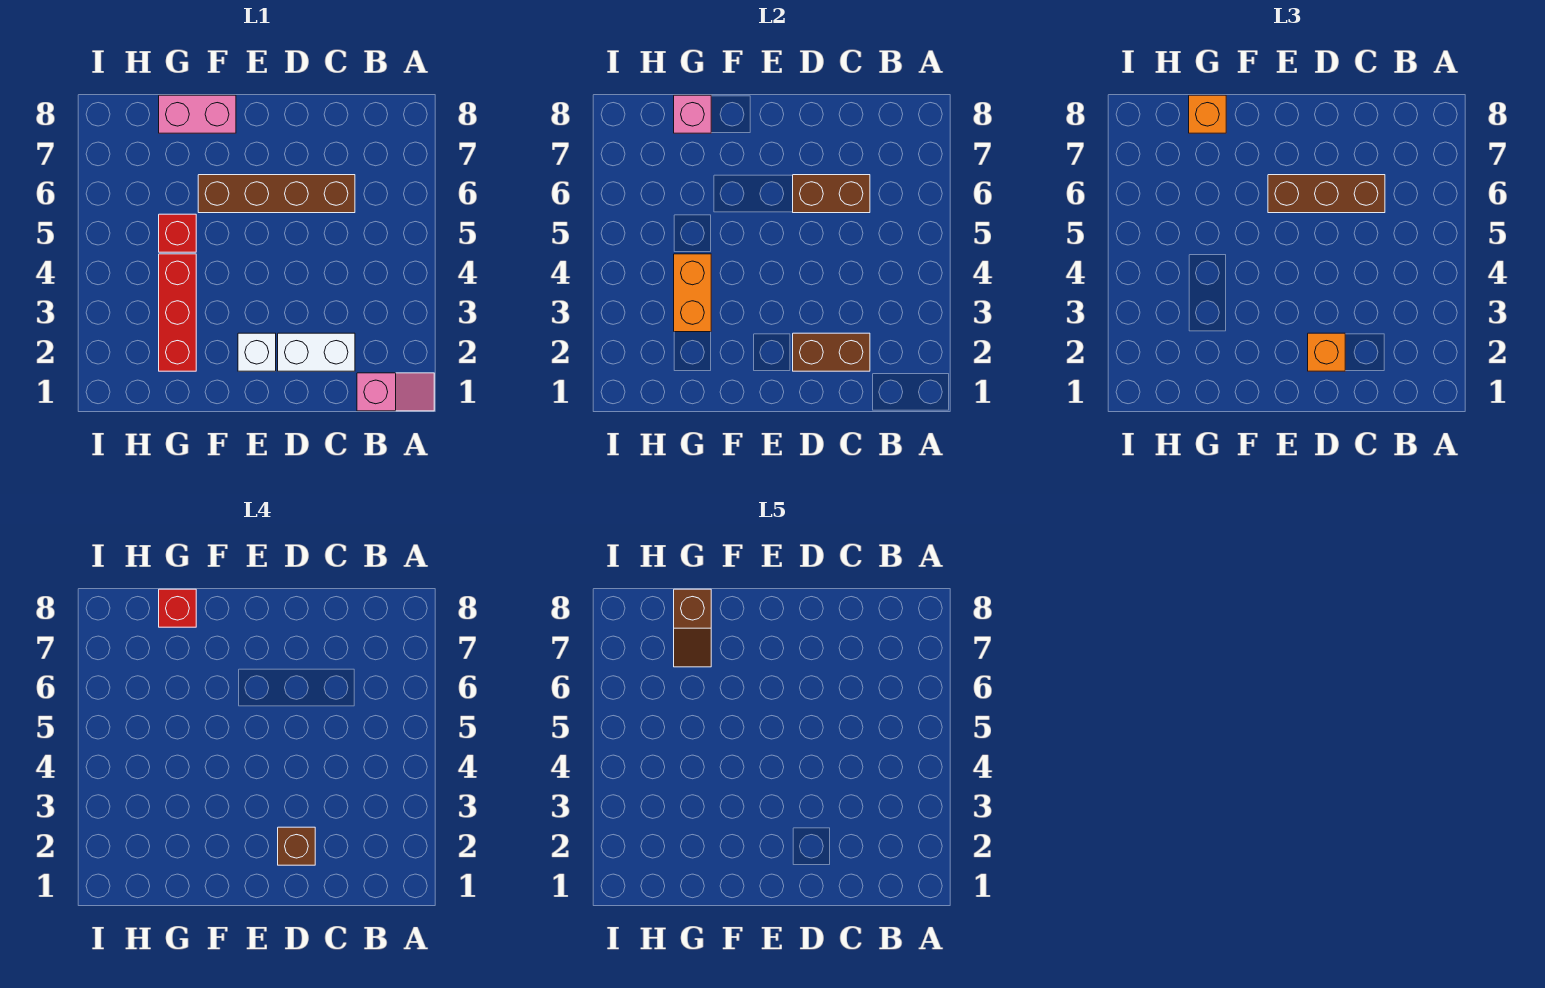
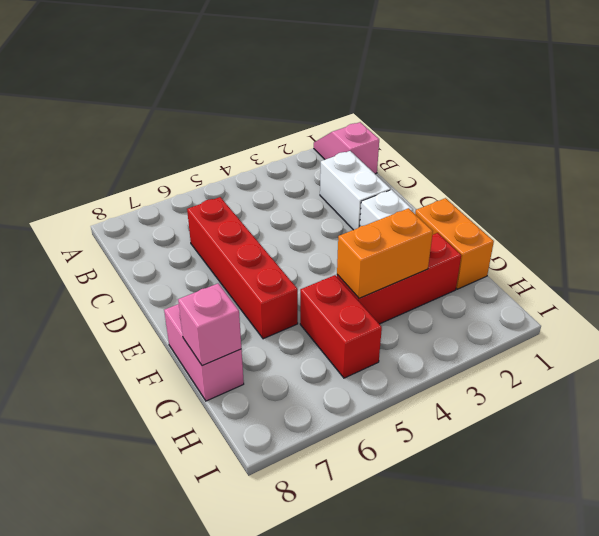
red brick C6:F6 level 1 -> brown brick C6:F6 level 1
orange brick F1:G1 level 1 -> none
red brick G5:H5 level 1 -> red brick G5 level 1
none -> brown brick C2:D2 level 2
none -> brown brick C6:D6 level 2
none -> brown brick C6:E6 level 3

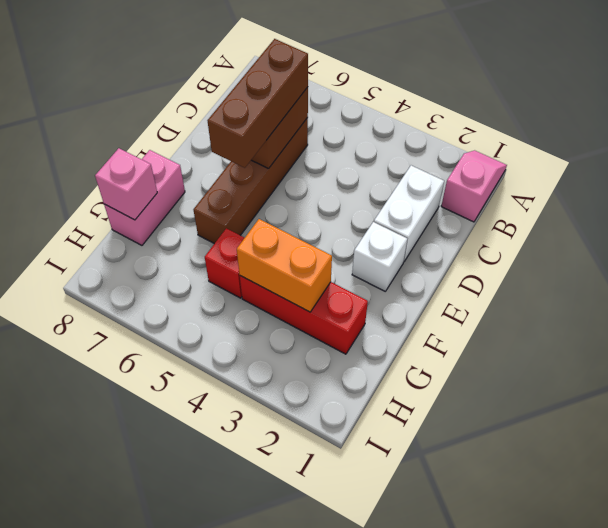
none -> brown brick C2:D2 level 2
none -> orange brick D2 level 3
none -> orange brick G8 level 3

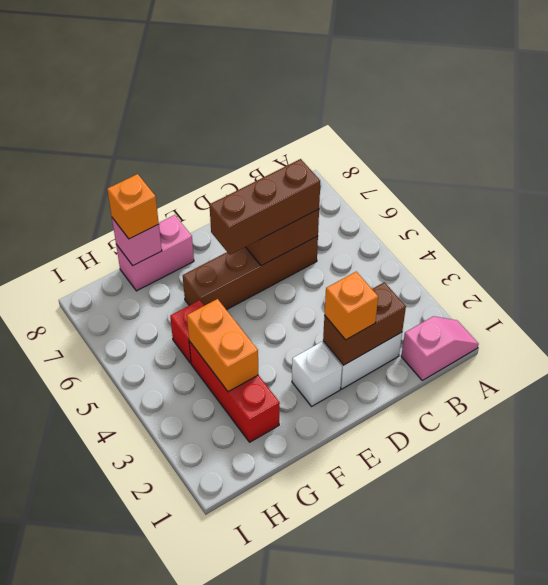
none -> brown brick D2 level 4
none -> red brick G8 level 4
none -> brown slope G7:G8 level 5 top 8

